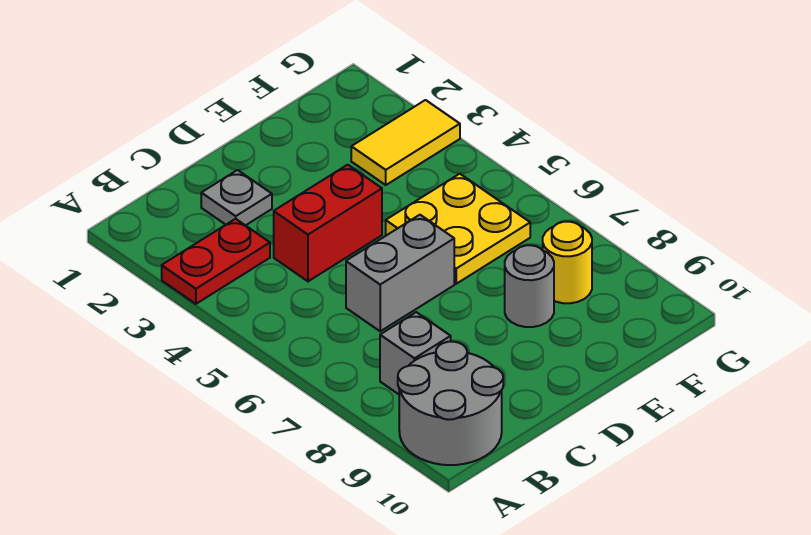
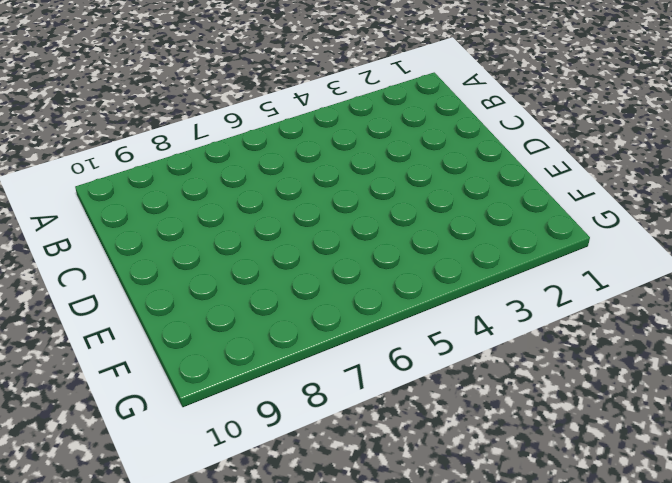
none -> red plate A3:B3 level 1
none -> grey round brick A9:B10 level 1

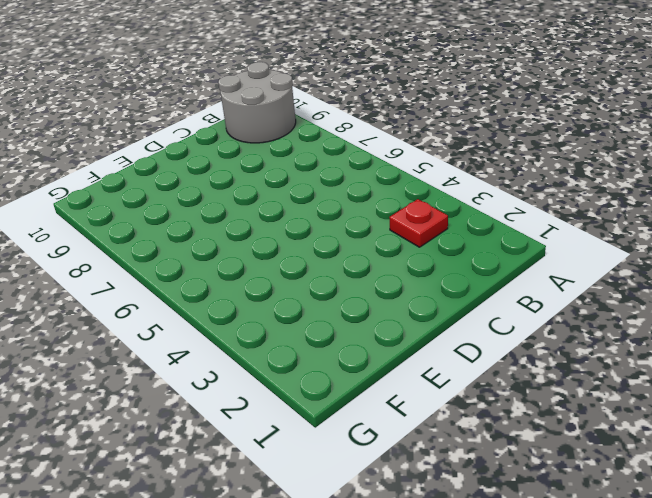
red plate B3 level 1 -> red plate A3:B3 level 1
none -> grey brick B8 level 1
none -> grey plate C2 level 1

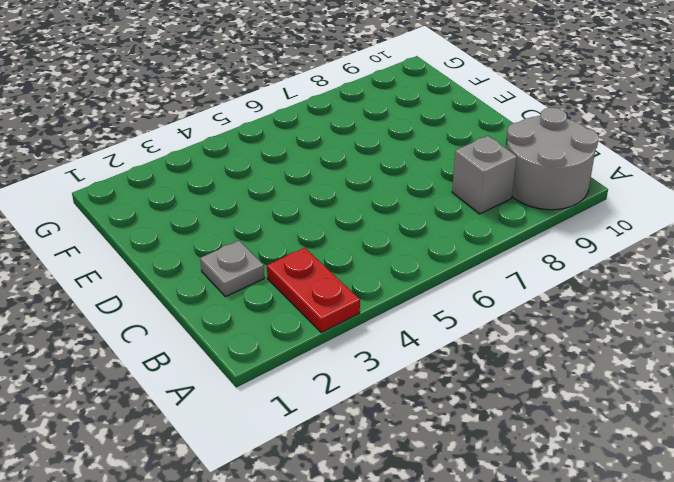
none -> red brick C4:D4 level 1
none -> grey brick C6:D6 level 1

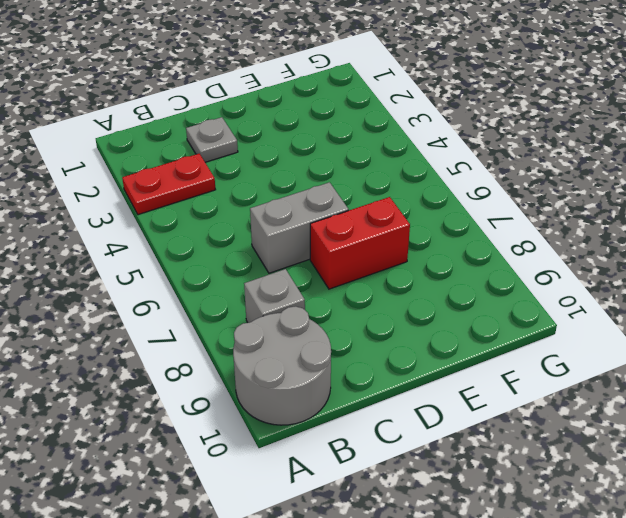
red brick D7:E7 level 1 -> red brick C4:D4 level 1
none -> yellow plate E5:F6 level 1
none -> grey round brick E8 level 1

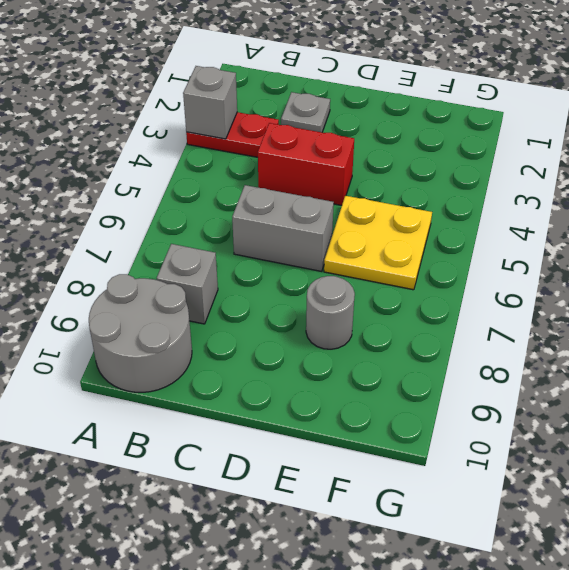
grey brick A3 level 2 -> none
none -> yellow tile F3:G3 level 1
none -> yellow round brick F8 level 1

